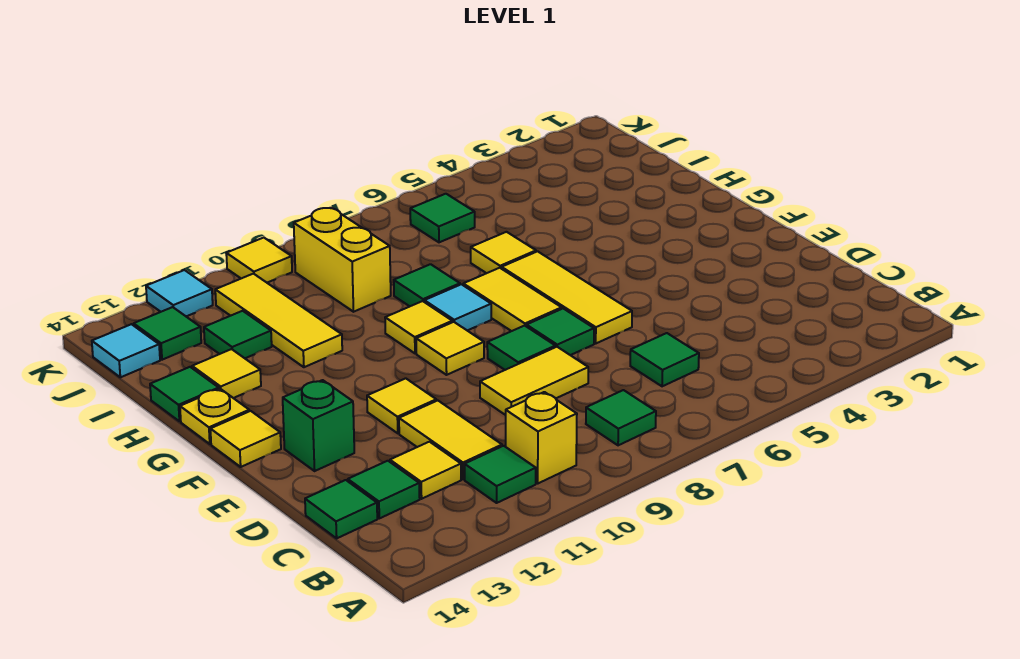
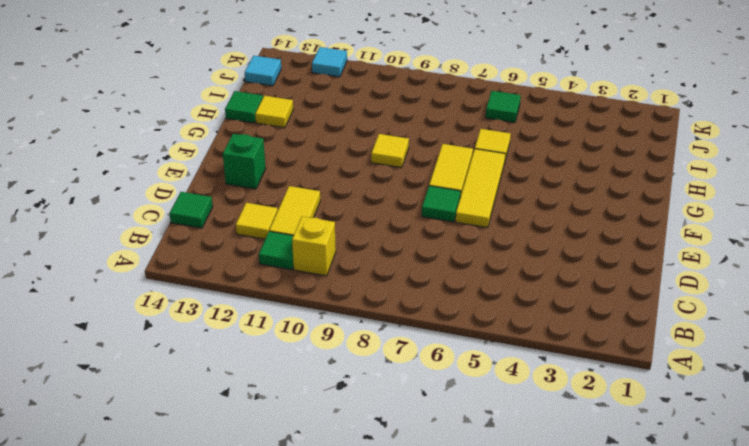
none -> green tile B8 level 1
none -> green tile C6 level 1
none -> green tile C13 level 1
none -> yellow tile D8:D9 level 1

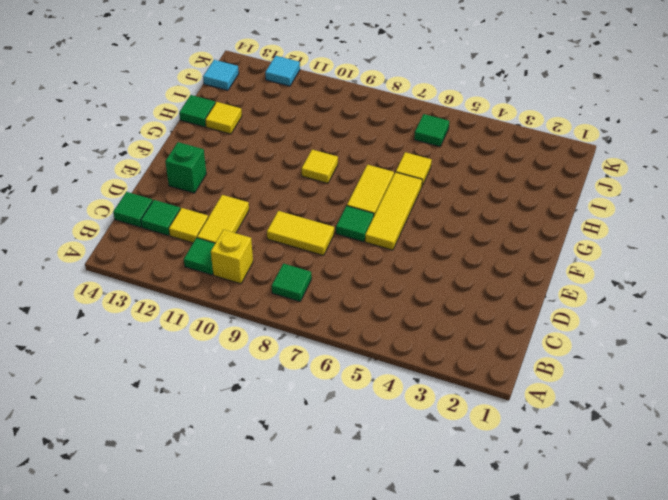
none -> green tile C6 level 1
none -> green tile E8 level 1
none -> yellow tile E11 level 1
none -> yellow tile F9 level 1

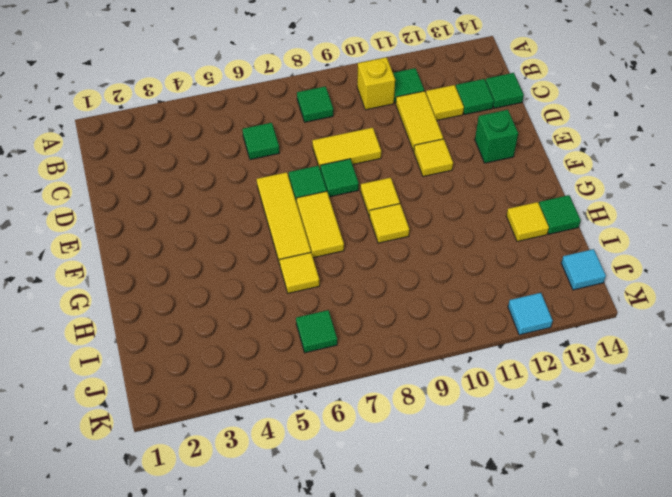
none -> yellow tile F14 level 1
none -> cyan tile G8 level 1
none -> yellow plate G14 level 1
none -> green tile H8 level 1

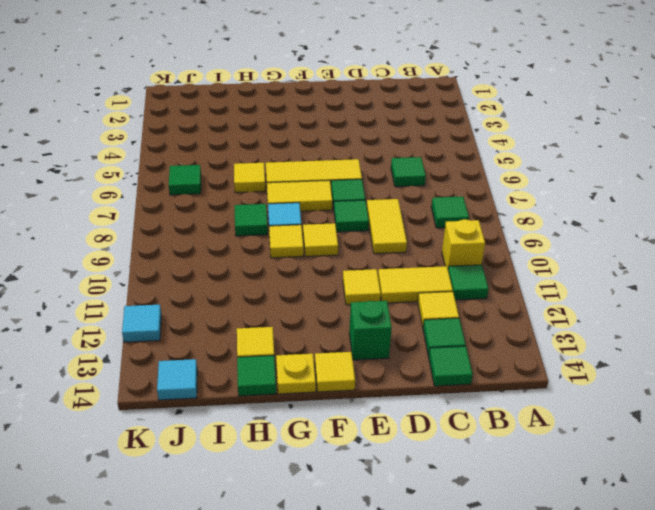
none -> yellow tile H11:J11 level 1
none -> yellow brick I9:J9 level 1
none -> green tile I12 level 1
none -> green tile J13 level 1

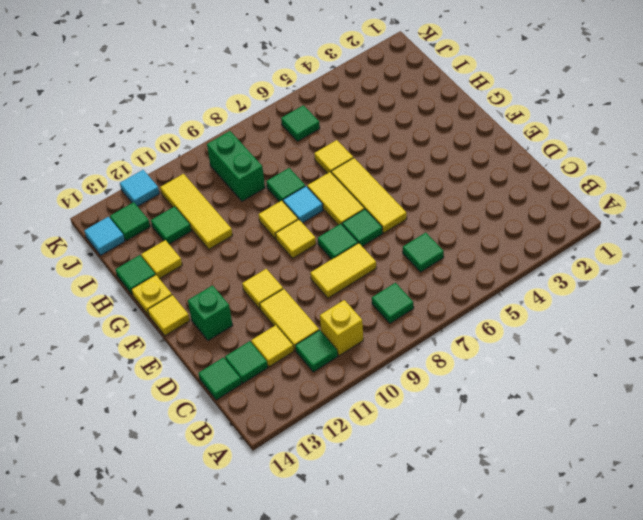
green brick I9:J9 level 1 -> yellow brick I9:J9 level 1
none -> yellow tile K10 level 1

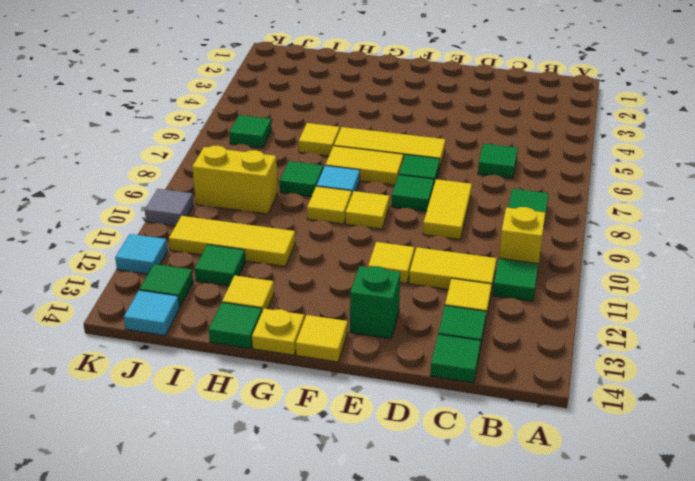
grey tile K10 level 1 -> yellow tile K10 level 1

